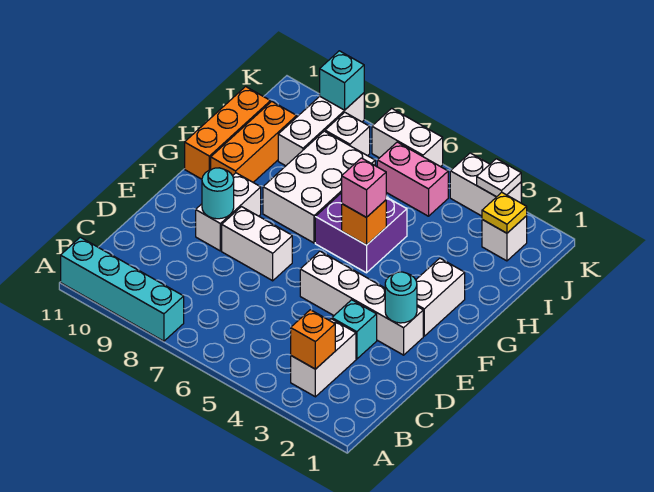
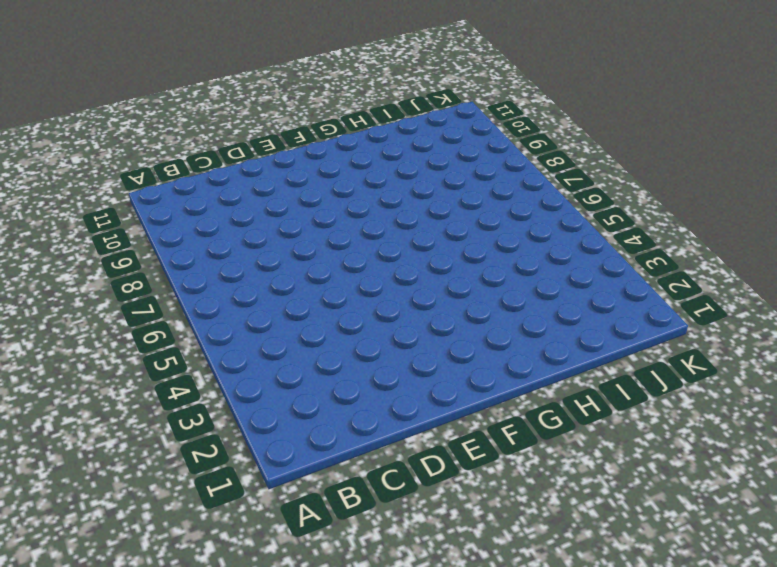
none -> cyan brick A8:A11 level 1
none -> white brick B3:C3 level 1
none -> cyan brick D3 level 1

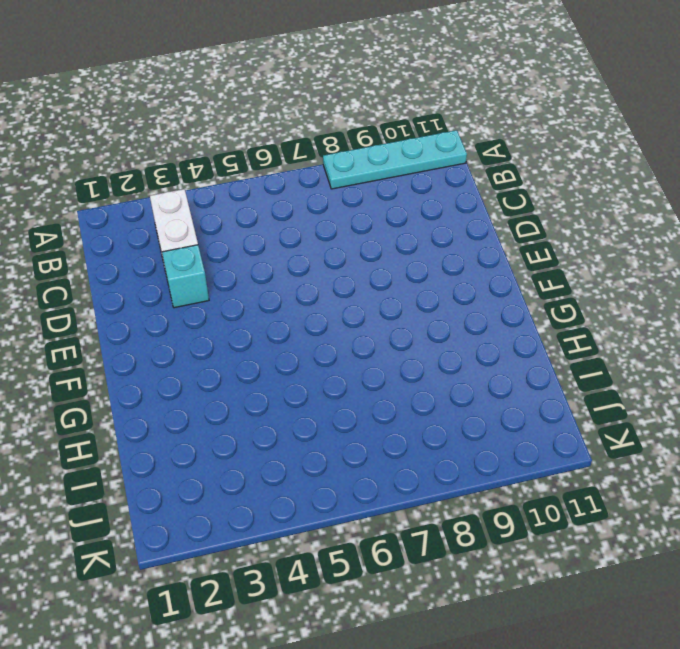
cyan plate A8:A11 level 1 -> cyan brick A8:A11 level 1
none -> white brick E2:E5 level 1
none -> white brick E7:E8 level 1
none -> white brick E9:F9 level 1

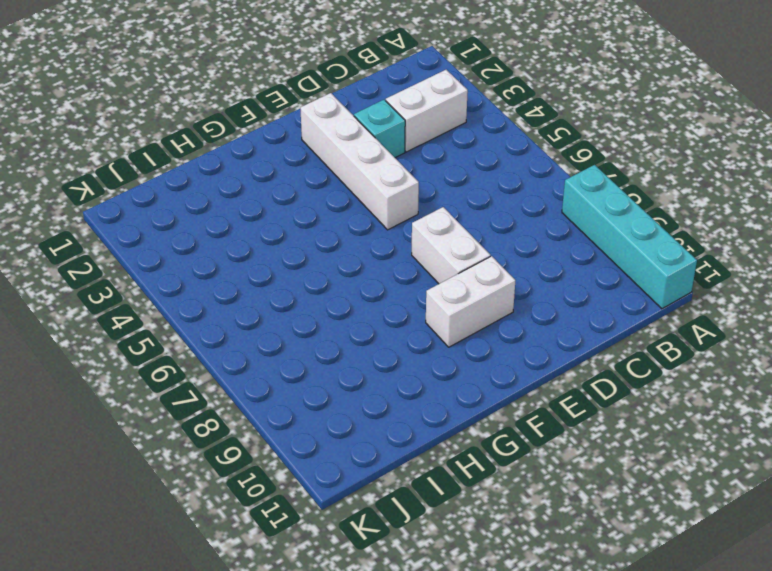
none -> white brick F2:G2 level 1
none -> purple brick G5:H6 level 1
none -> white brick G7:I8 level 1

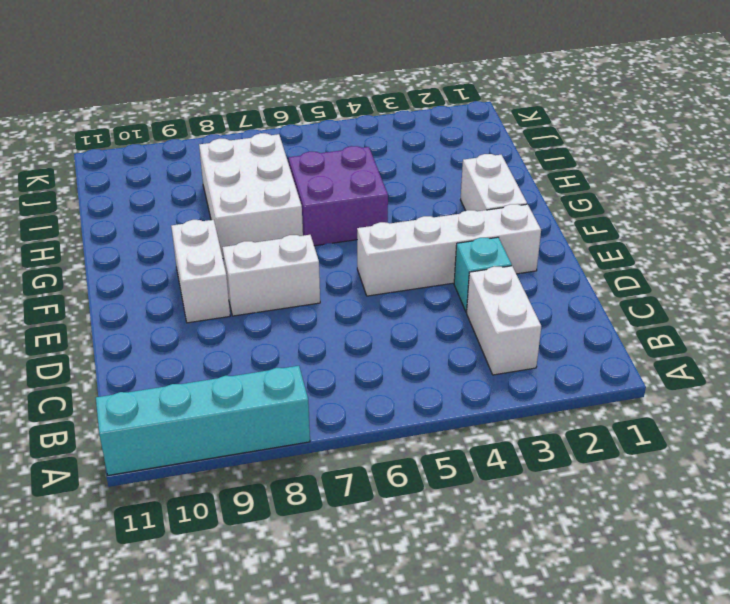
none -> orange brick G10:I10 level 1
none -> orange brick G11:I11 level 1
none -> white brick I9:K9 level 1

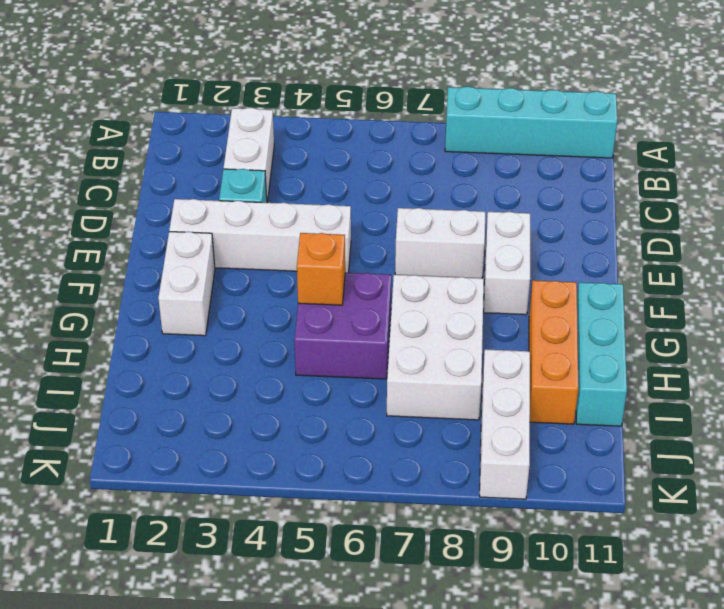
cyan brick G11:I11 level 1 -> orange brick G11:I11 level 1
none -> white brick J2 level 1
none -> pink brick J5:J6 level 1
none -> white brick J8 level 1

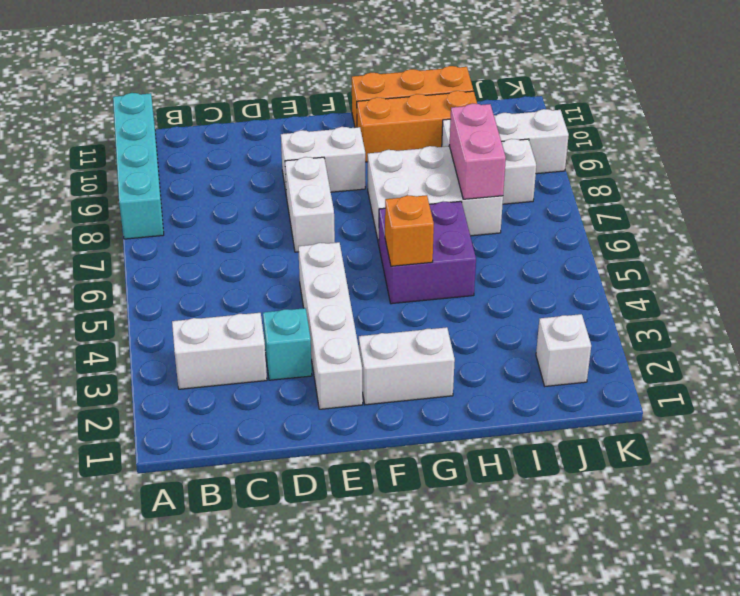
pink brick I7:I8 level 2 -> pink brick J5:J6 level 1
none -> white brick K3:K4 level 1
none -> white brick K6:K7 level 1
none -> orange brick B3 level 2

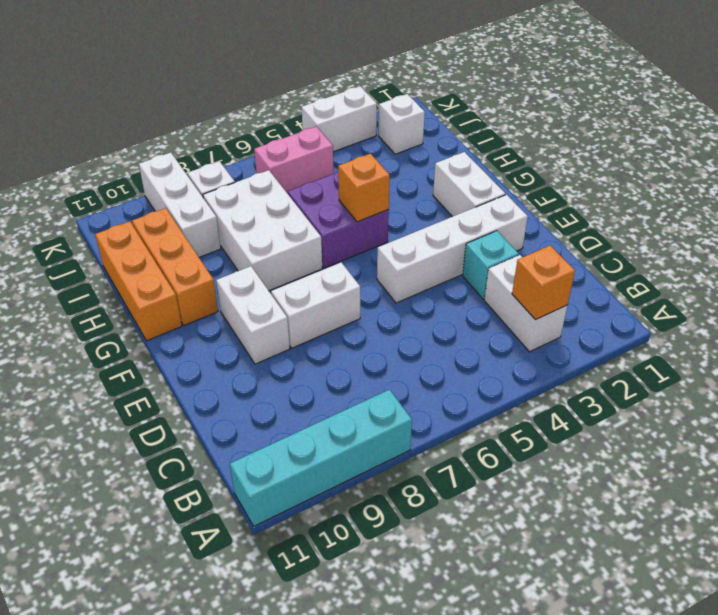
none -> white brick K6:K7 level 1
none -> cyan round brick E2 level 2
none -> cyan round brick E9 level 2

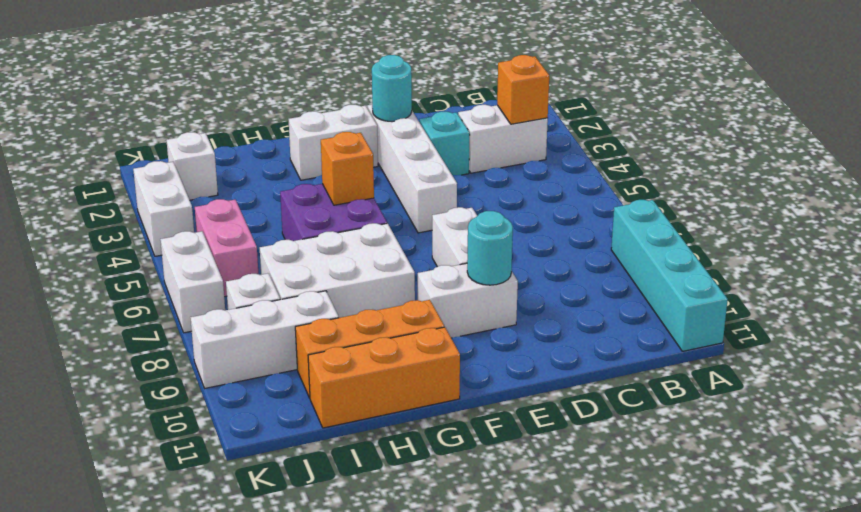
none -> yellow plate J2 level 2
none -> white plate K3 level 2
none -> cyan brick K9 level 2

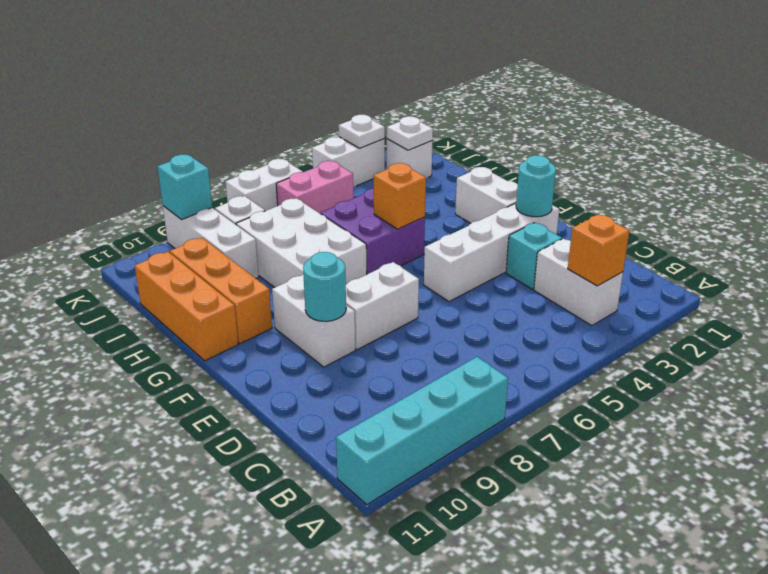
white plate J2 level 2 -> yellow plate J2 level 2
none -> pink brick G5 level 3

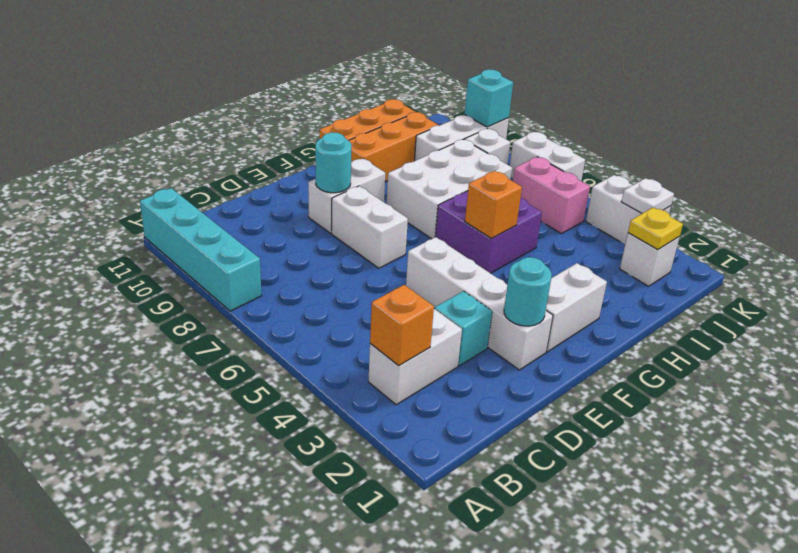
none -> pink brick G5 level 3

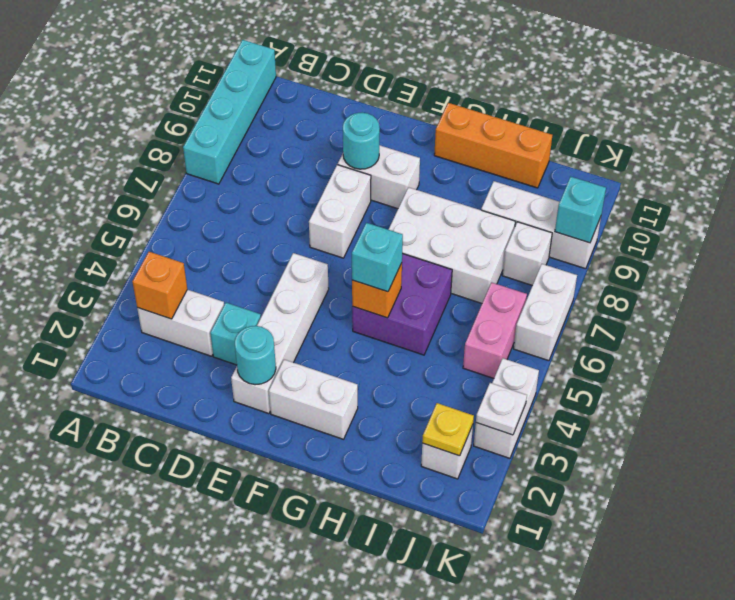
cyan brick G5 level 3 -> pink brick G5 level 3
none -> orange brick G10:I10 level 1

